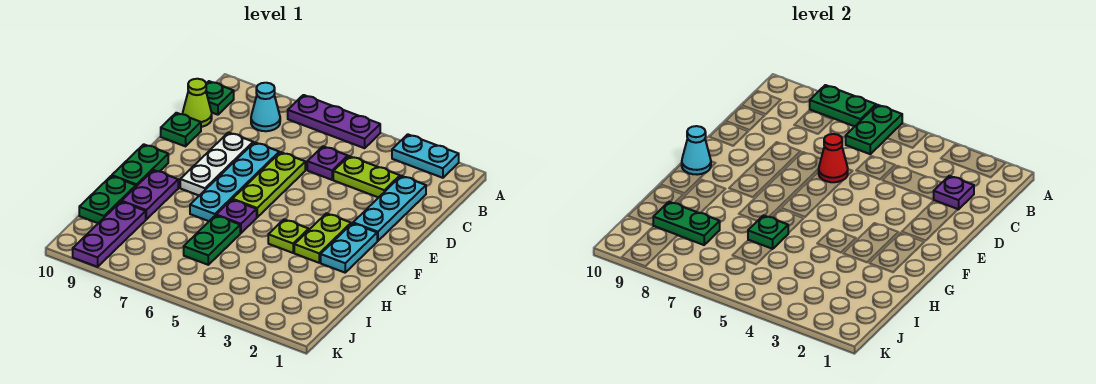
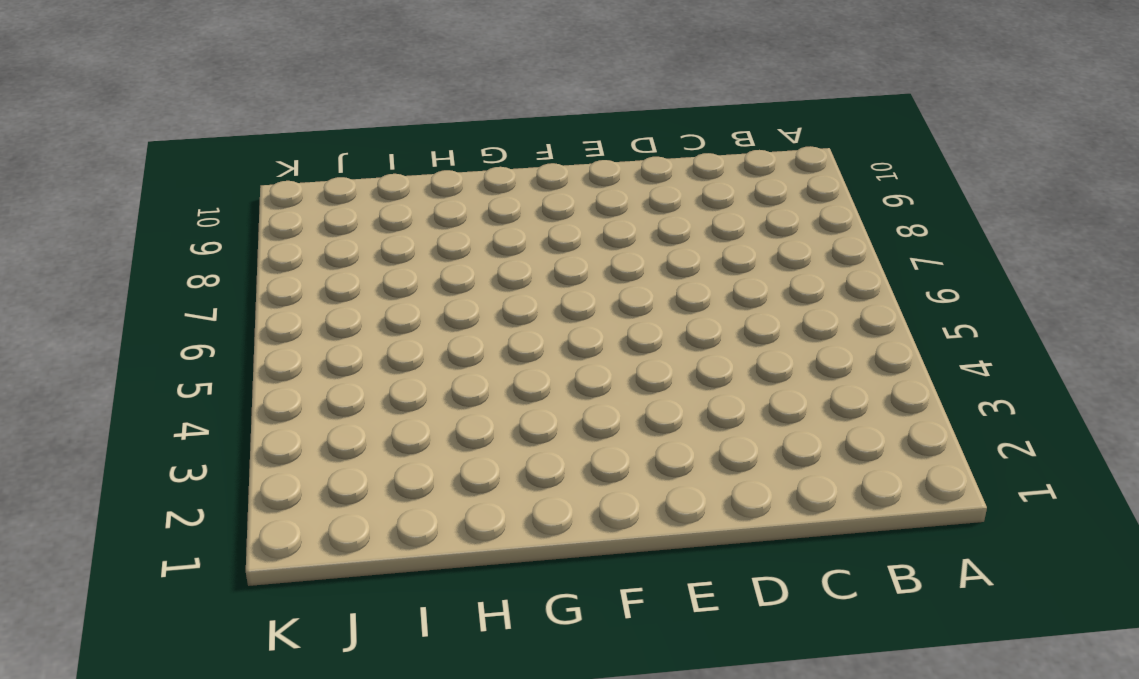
none -> cyan plate A2:A3 level 1
none -> purple plate A5:A7 level 1
none -> cyan cone B8 level 1

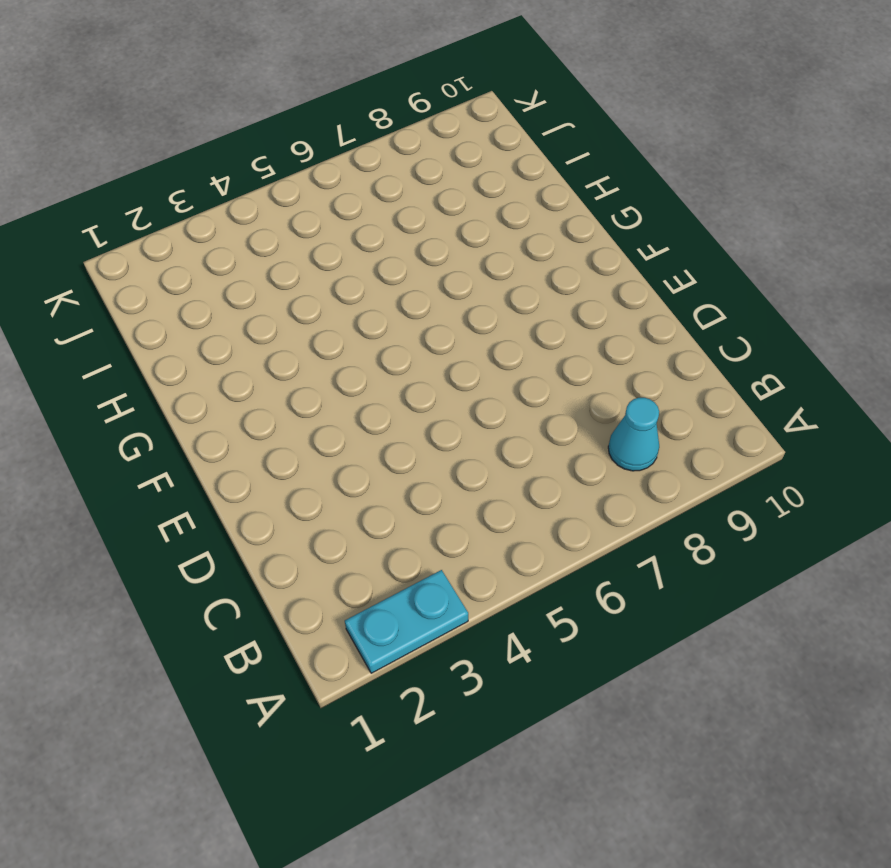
none -> purple plate A5:A7 level 1
none -> green plate B10 level 1
none -> cyan plate C2:E2 level 1

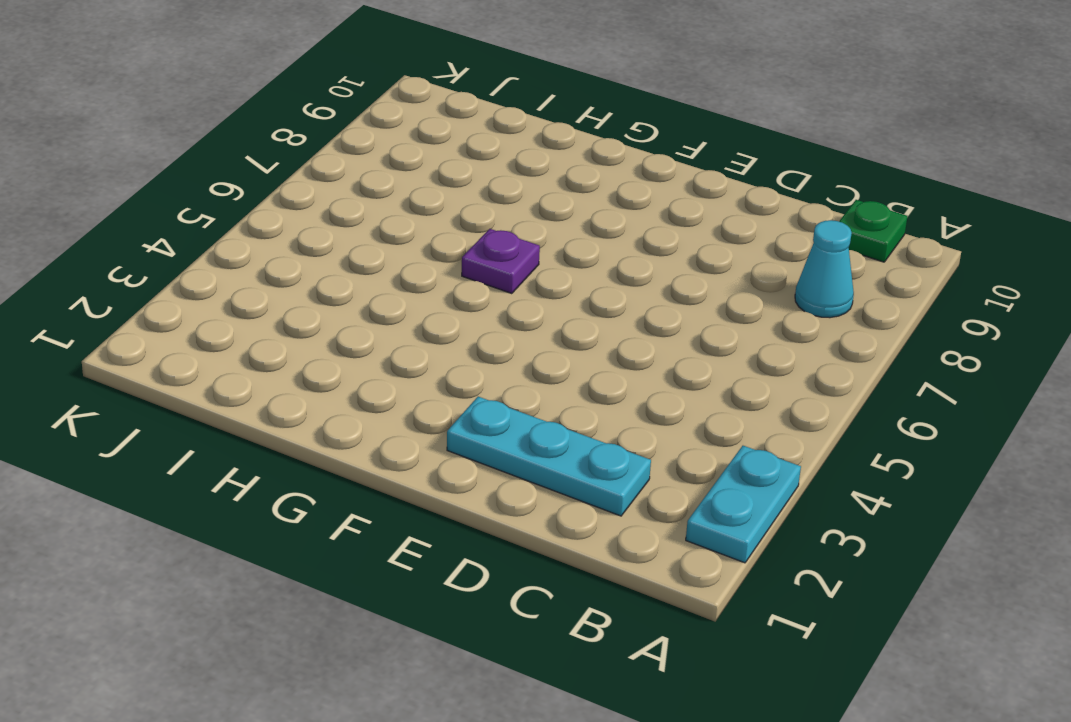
none -> purple plate A5:A7 level 1
none -> lime plate C3:C4 level 1
none -> purple plate C5 level 1

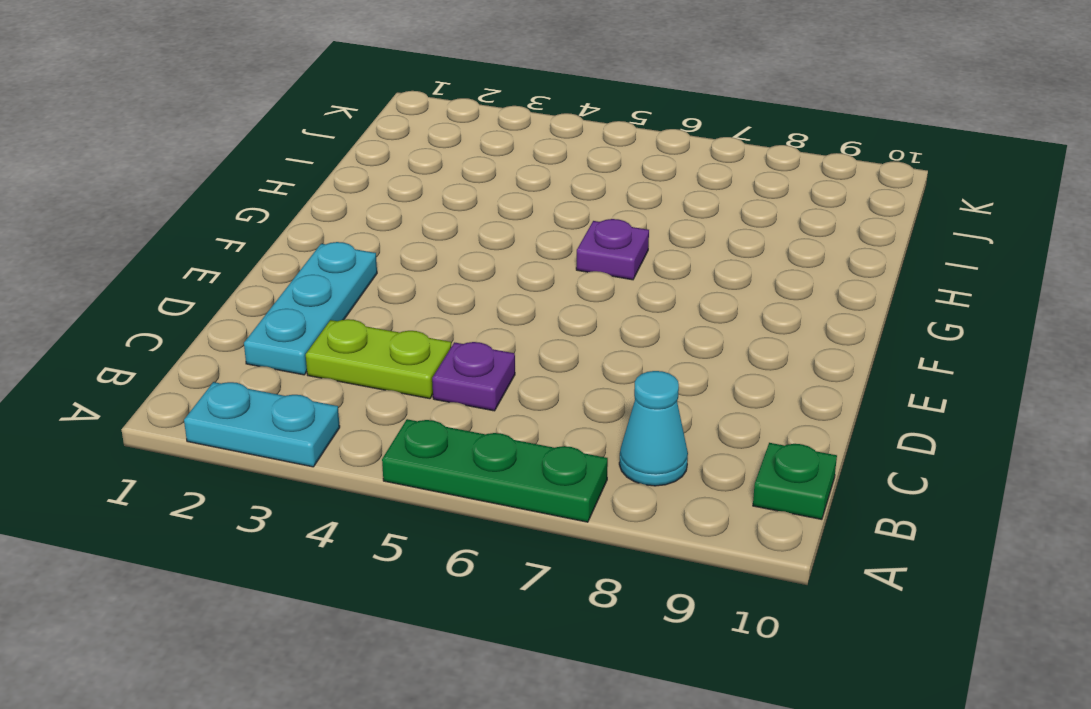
green plate A5:A7 level 1 -> purple plate A5:A7 level 1
none -> lime cone C10 level 1
none -> lime plate D6:F6 level 1
none -> cyan plate D7:G7 level 1

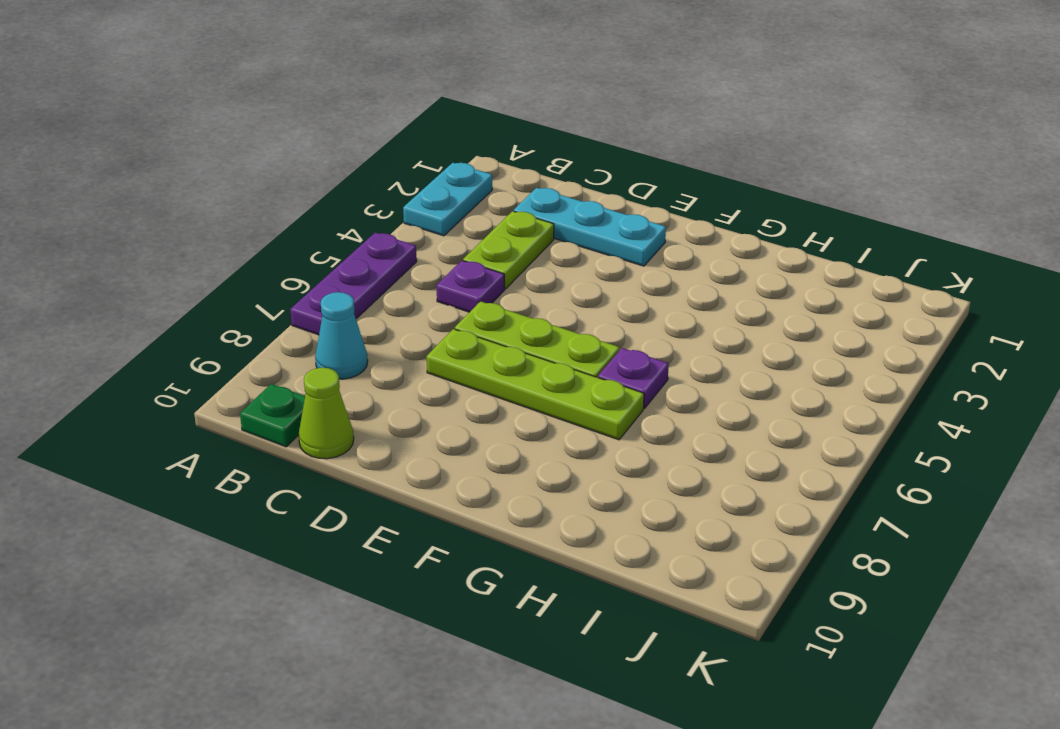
lime plate D7:G7 level 1 -> cyan plate D7:G7 level 1
none -> white plate D8:F8 level 1
none -> green plate D10 level 1
none -> cyan plate F2:G2 level 1

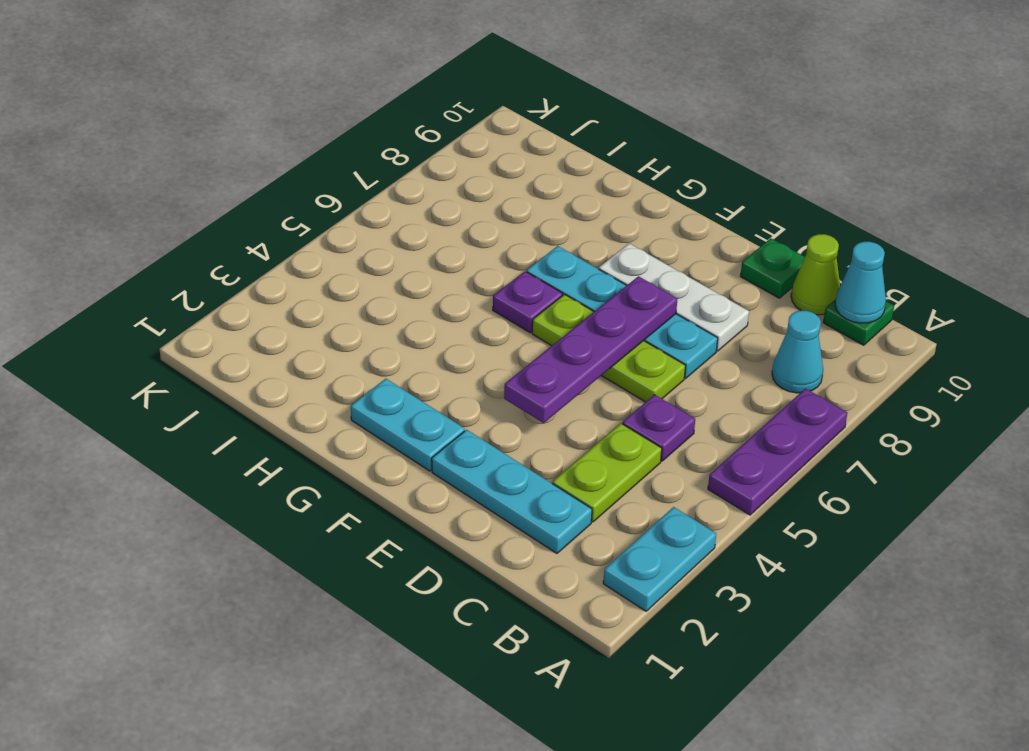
cyan cone B10 level 2 -> cyan cone F10 level 2
purple plate E4:E7 level 2 -> none
none -> lime plate F3:G3 level 1
none -> green plate F10:G10 level 1
none -> lime plate G4 level 1

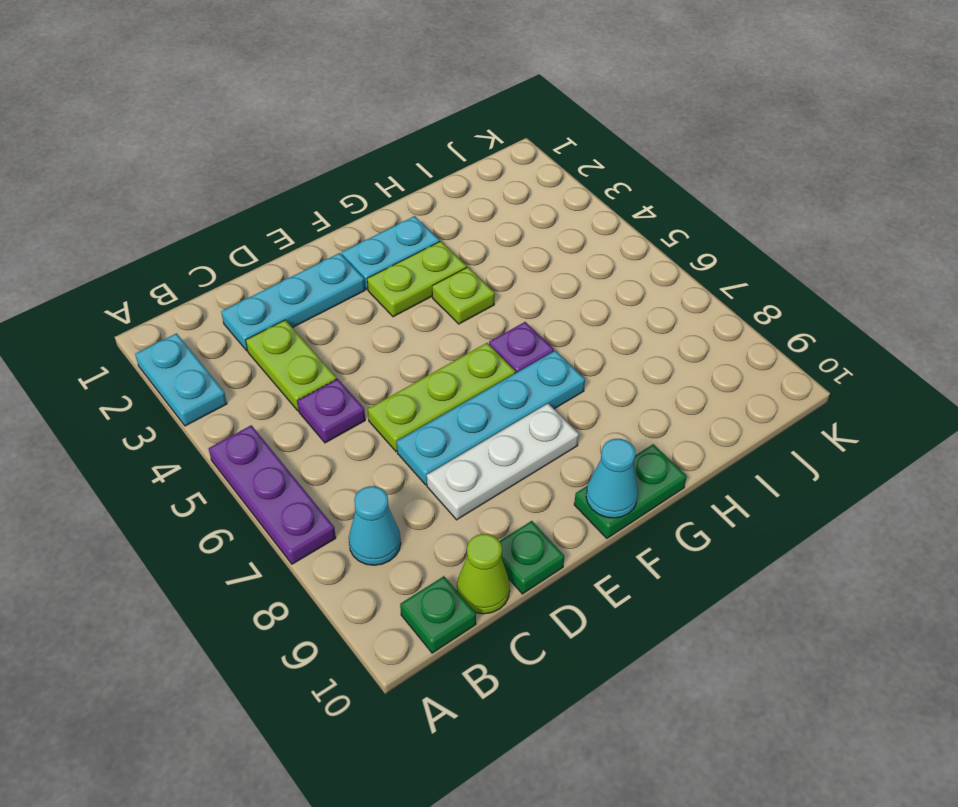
none -> purple plate G9:H9 level 1
none -> green plate H6:I6 level 1
none -> green plate H10:I10 level 1

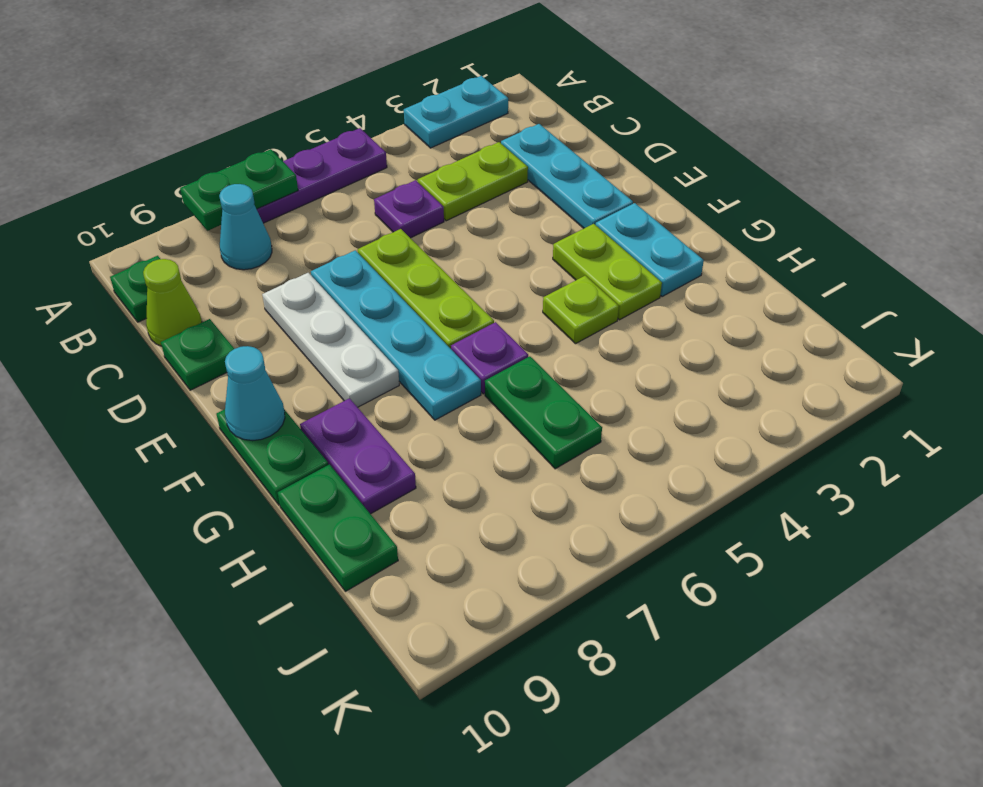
none -> purple plate I9:K9 level 1
none -> green plate A6:B6 level 2
none -> purple plate C2 level 2

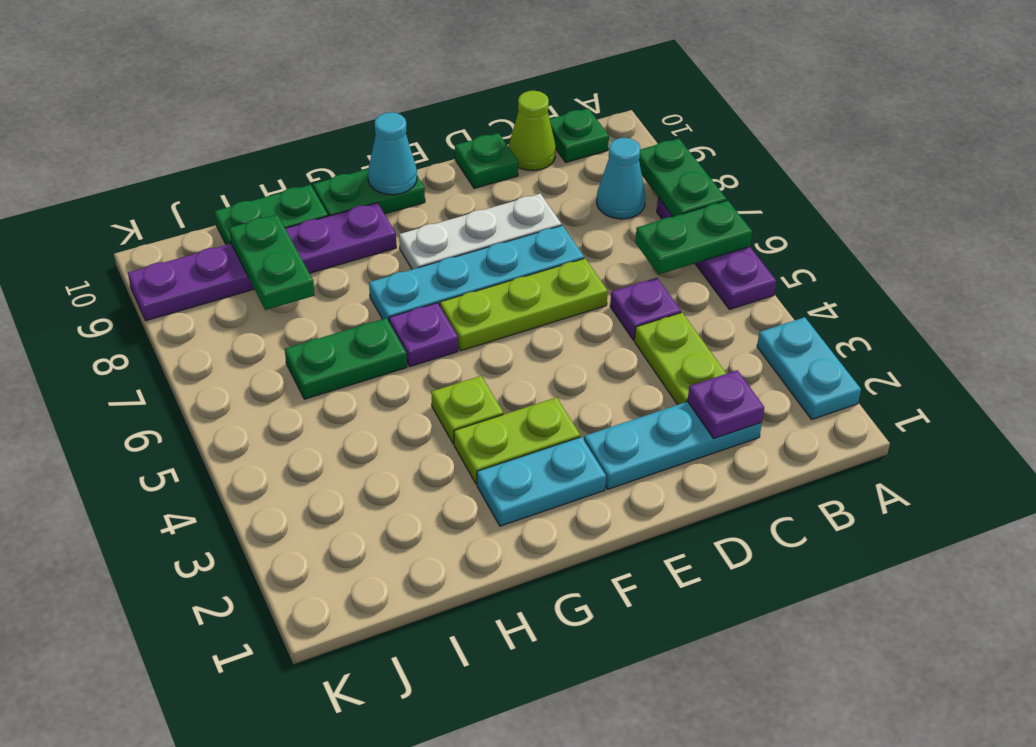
none -> red cone D6 level 2
none -> green plate H6 level 2

